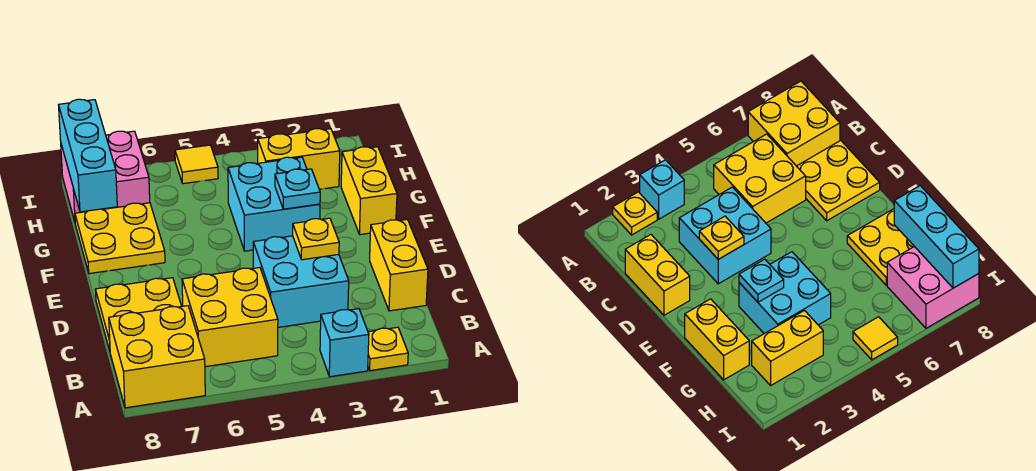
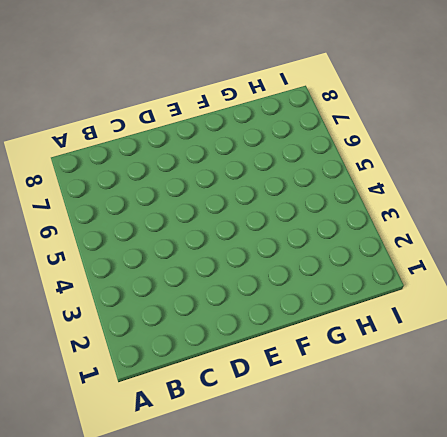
none -> yellow plate A2 level 1
none -> cyan brick A3 level 1
none -> yellow brick A7:B8 level 1

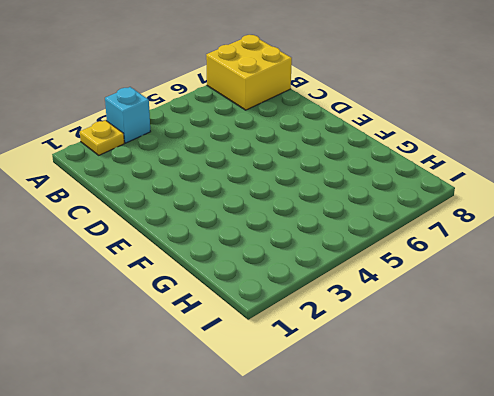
none -> yellow brick B5:C6 level 1
none -> yellow brick C1:D1 level 1
none -> cyan brick C3:D4 level 1

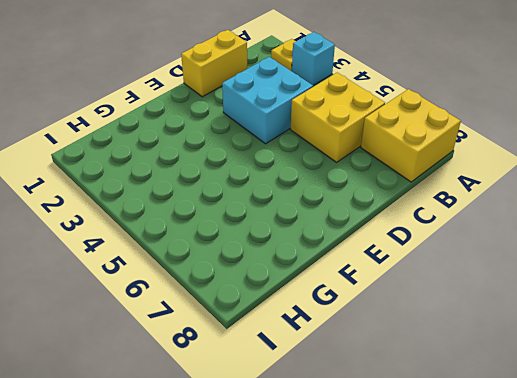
none -> yellow plate C7:D8 level 1
none -> yellow brick F1:G1 level 1
none -> cyan brick F3:G4 level 1

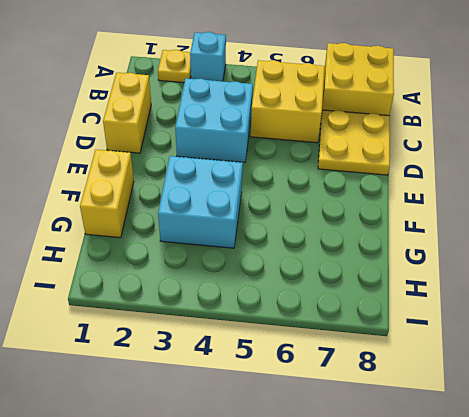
none -> yellow plate F7:G8 level 1
none -> yellow brick H2:H3 level 1
none -> pink brick H7:I8 level 1

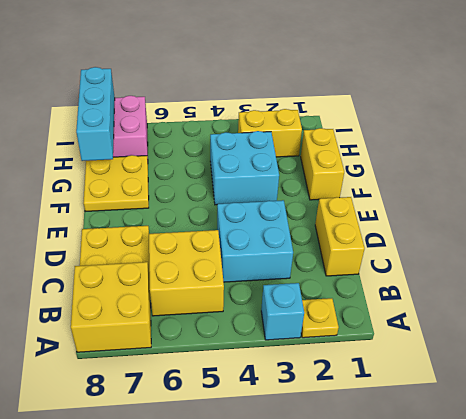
none -> yellow tile I5 level 1
none -> yellow plate D3 level 2
none -> cyan plate F3 level 2

